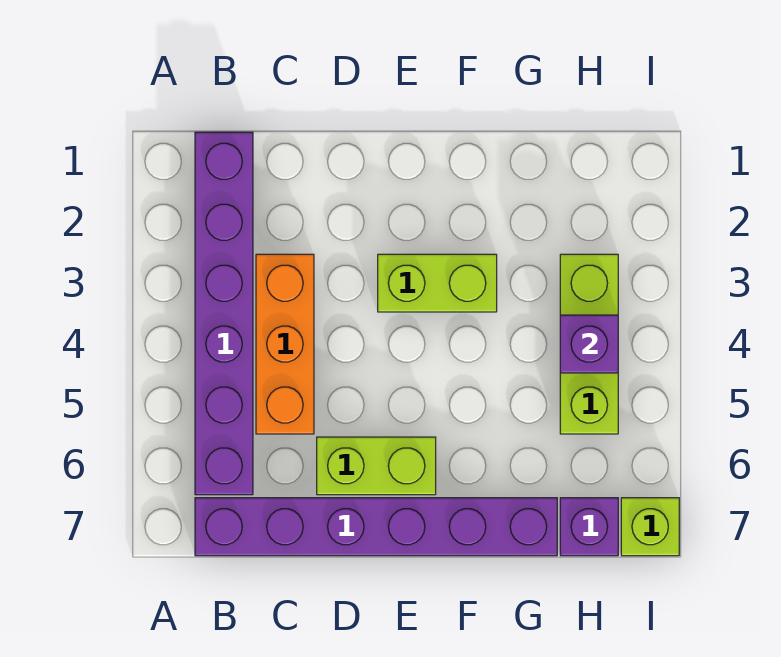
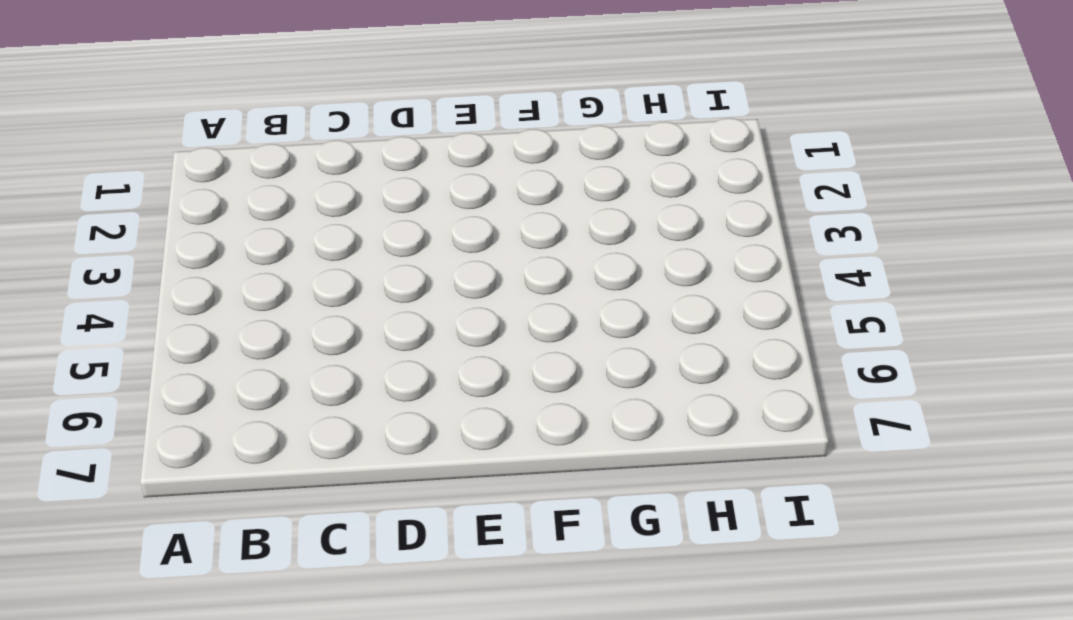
none -> purple brick B1:B6 level 1
none -> purple brick B7:G7 level 1

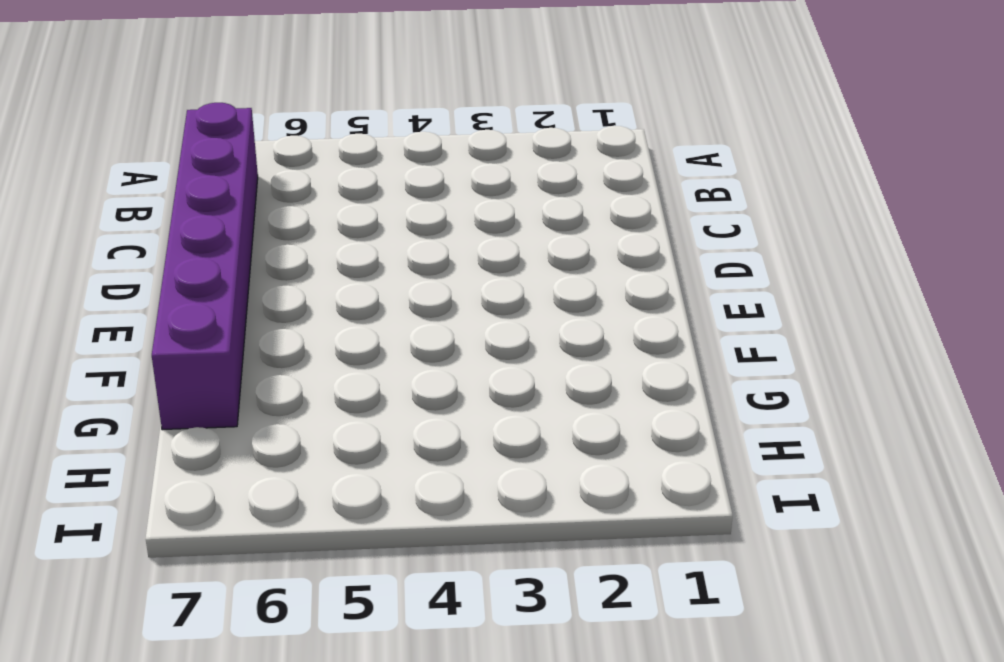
none -> purple brick B1:B6 level 1
none -> orange brick C3:C5 level 1

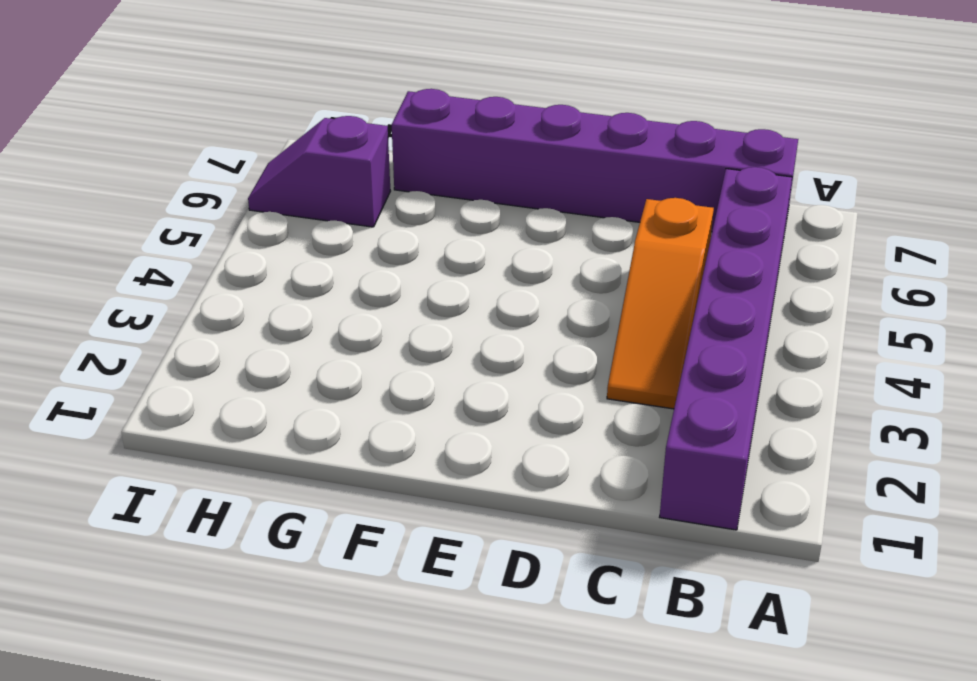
orange slope C3:C5 level 1 top 5 -> orange brick C3:C5 level 1
purple slope H6:I6 level 1 top H -> none
none -> lime brick D6:E6 level 1
none -> lime brick E3:F3 level 1

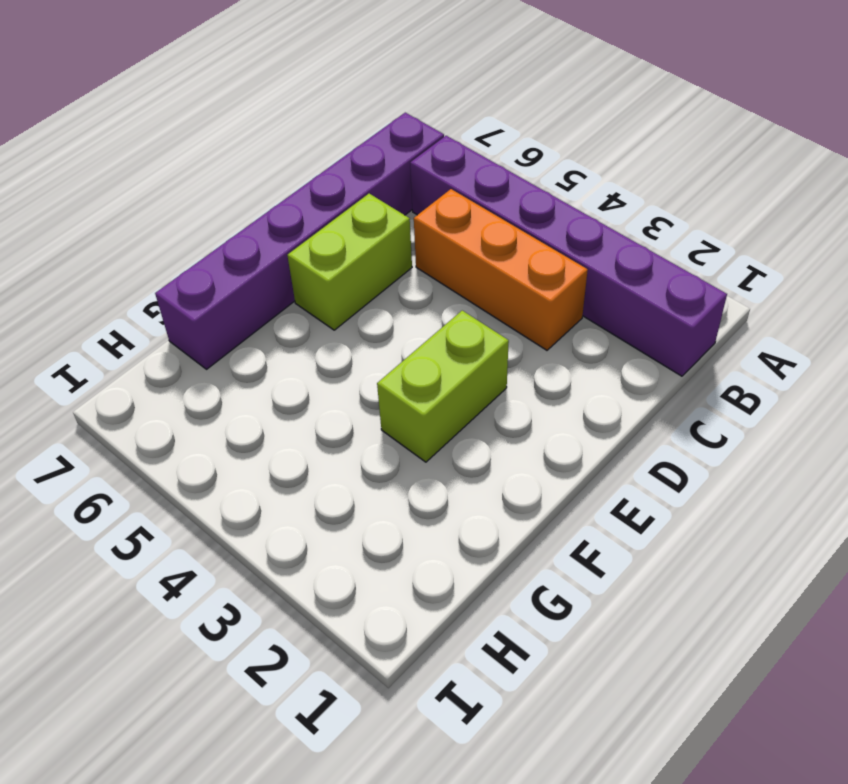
none -> lime brick H3:H5 level 1
none -> purple brick H7 level 1

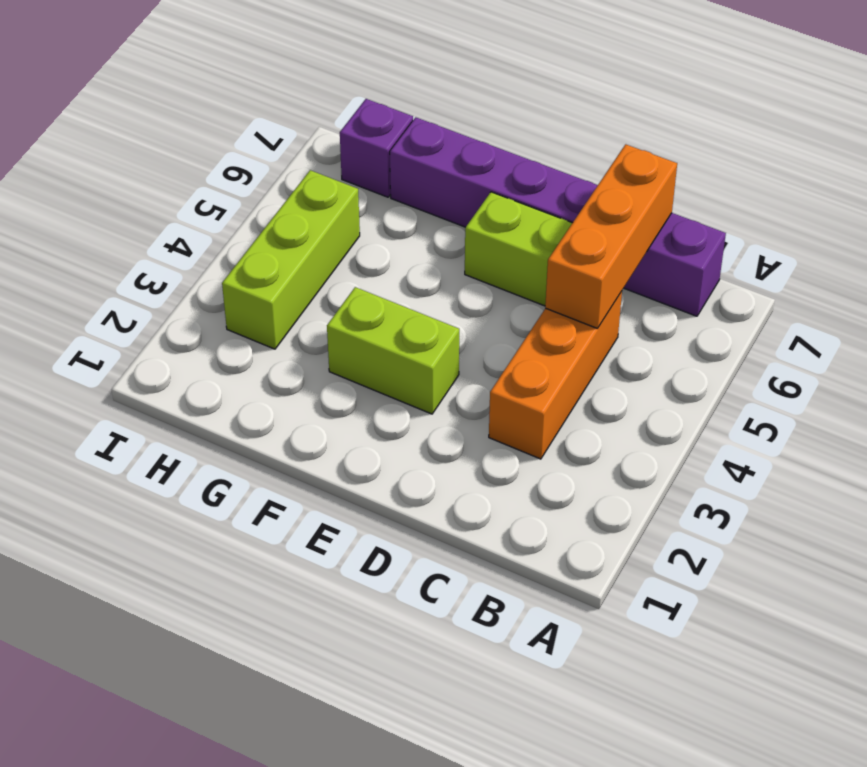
orange brick C5:C7 level 2 -> none
none -> purple brick B1:B6 level 1
none -> lime brick I7 level 1

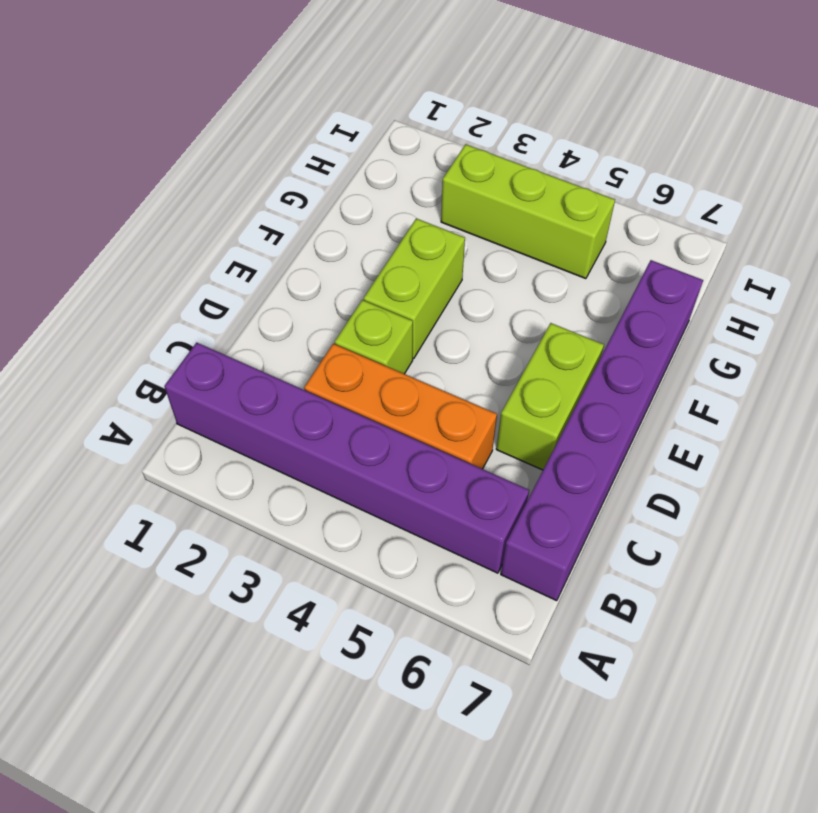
lime brick D3 level 1 -> lime brick I7 level 1
none -> purple brick H7 level 1
none -> purple brick H4 level 2

